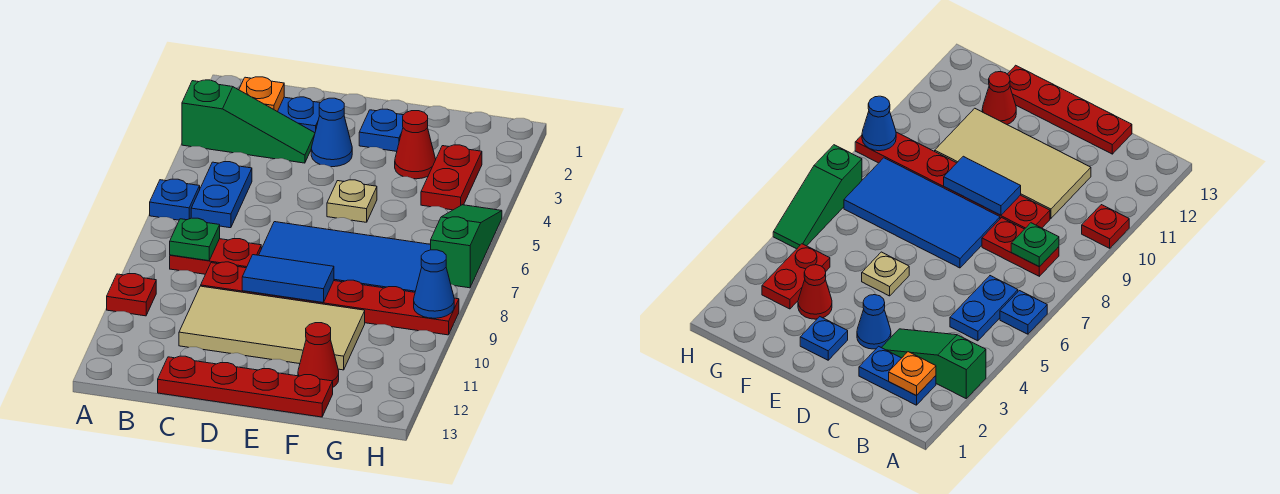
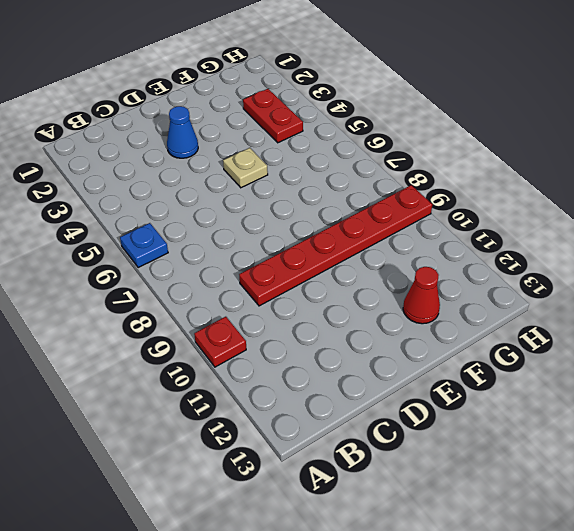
none -> green slope A3:C3 level 1 top A
none -> blue plate B2:C2 level 1
none -> blue plate B5:B6 level 1

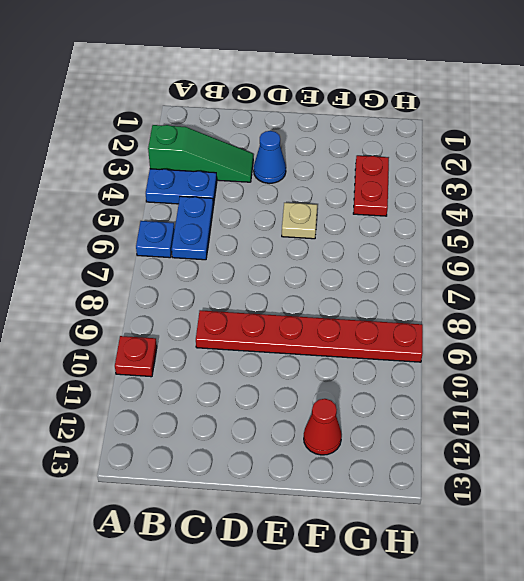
blue plate A4:B4 level 1 -> blue plate B2:C2 level 1
none -> red plate B8:C8 level 1
none -> tan tile C10:F11 level 1
none -> red plate C13:F13 level 1

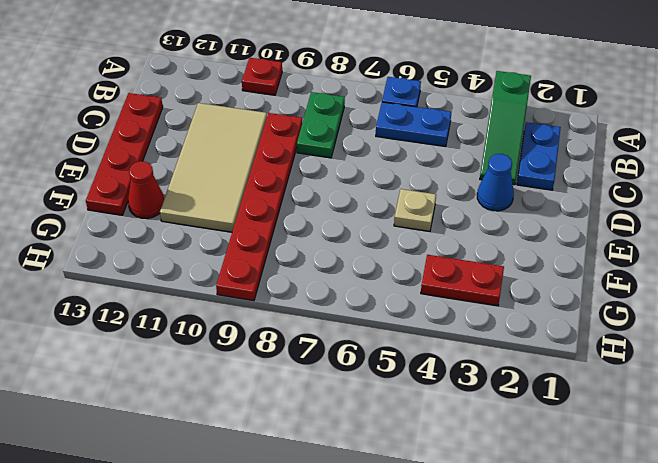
green plate B8:C8 level 1 -> red plate B8:C8 level 1
none -> blue tile D7:G8 level 1
none -> blue plate E2 level 1
none -> red cone F3 level 1

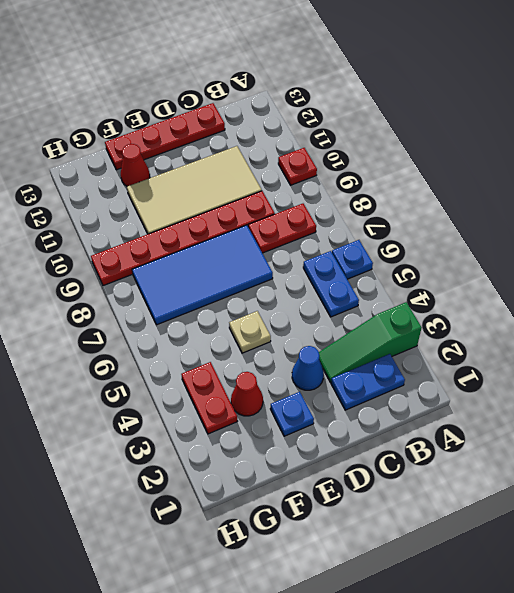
none -> green slope H5:H7 level 1 top 7
none -> orange plate B2 level 2
none -> green plate B8 level 2

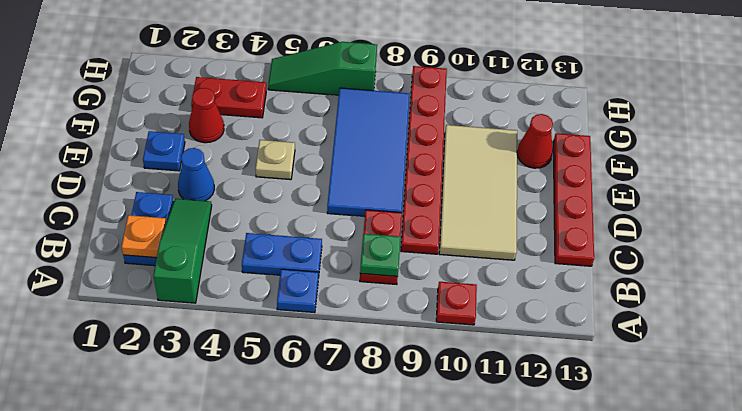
none -> blue tile D9:E9 level 2
none -> blue cone H9 level 2

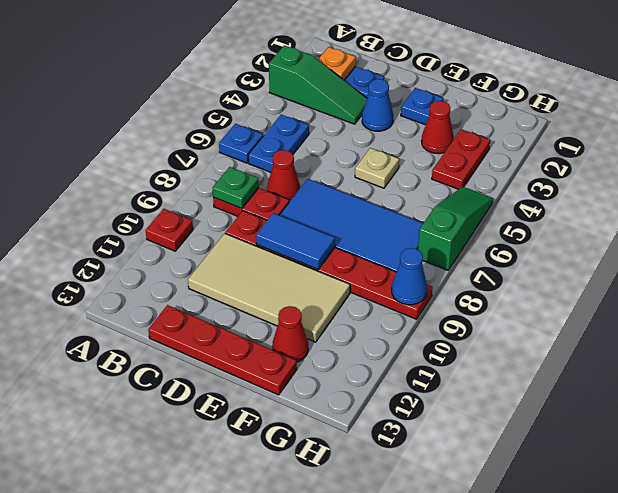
red cone C7 level 1 -> none

